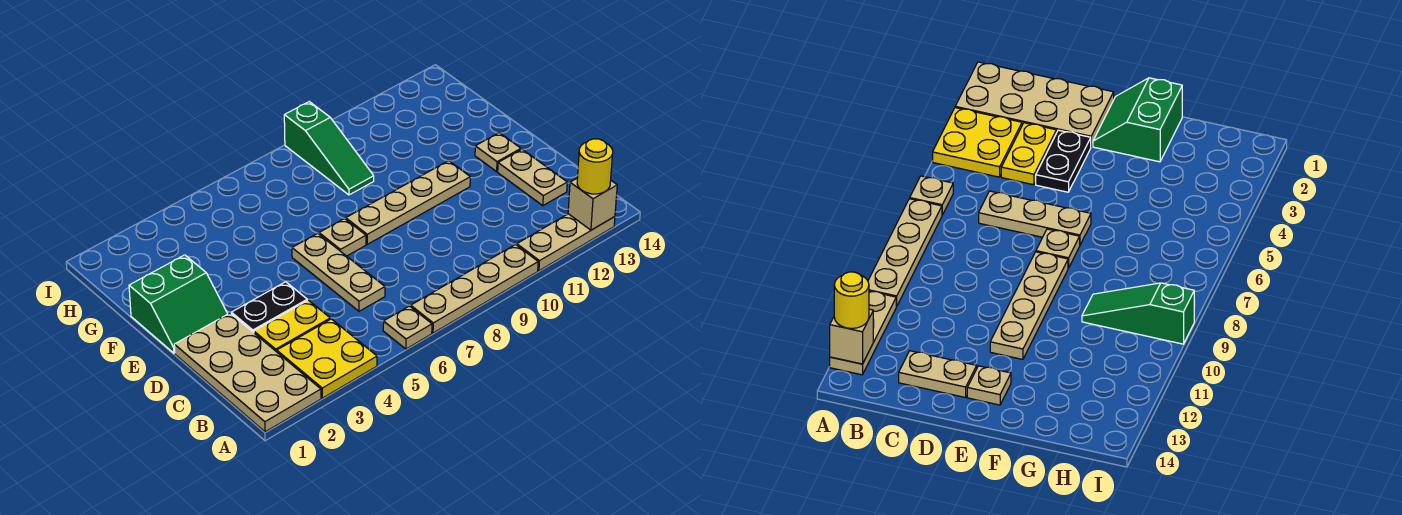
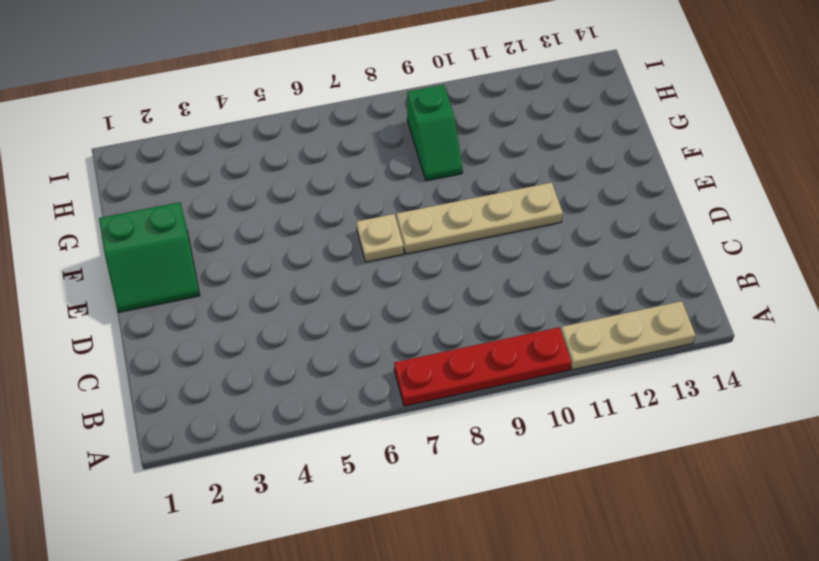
red plate A7:A10 level 1 -> tan plate A7:A10 level 1
green slope G9:H9 level 1 top H -> green slope G9:I9 level 1 top I
none -> tan plate A1:D2 level 1
none -> yellow plate A3:B4 level 1
none -> tan plate A6 level 1

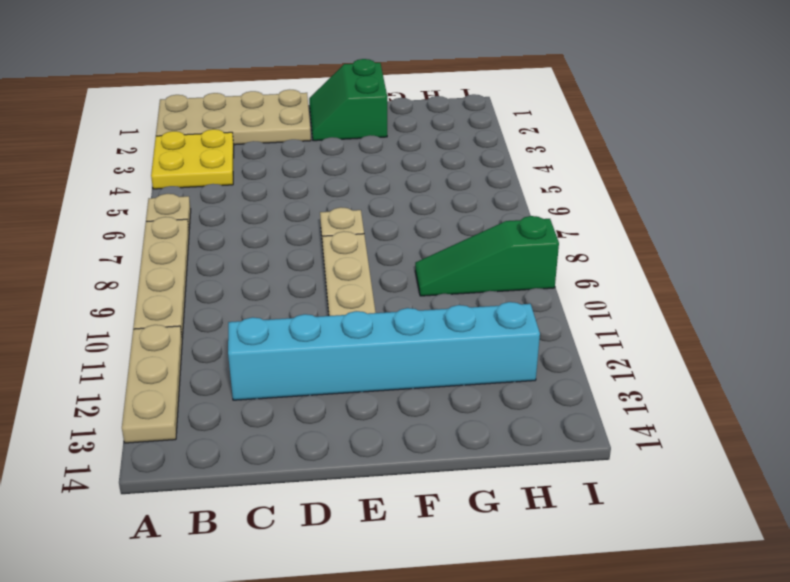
cyan brick C12:H12 level 1 -> none
none -> yellow plate C3:C4 level 1
none -> tan plate C6:E6 level 1
none -> tan plate C13:D13 level 1

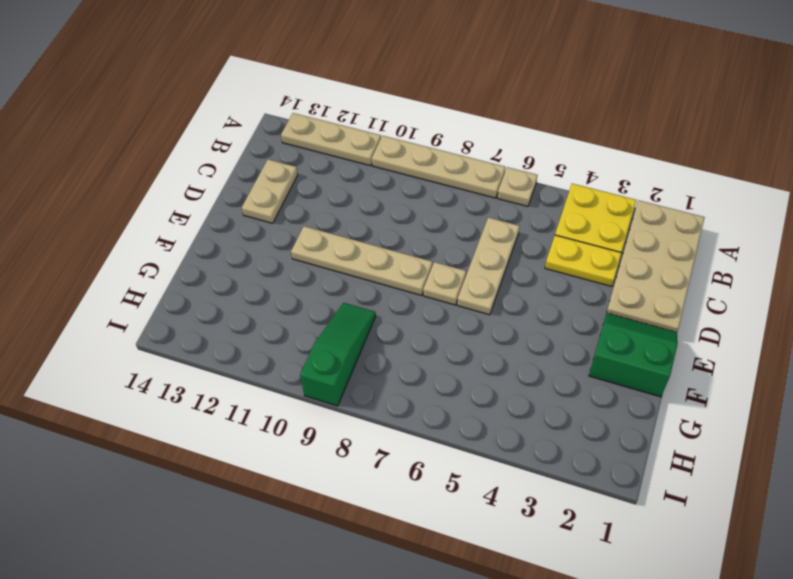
none -> black plate D3:D4 level 1
none -> tan plate E13 level 1
none -> tan brick A13 level 2

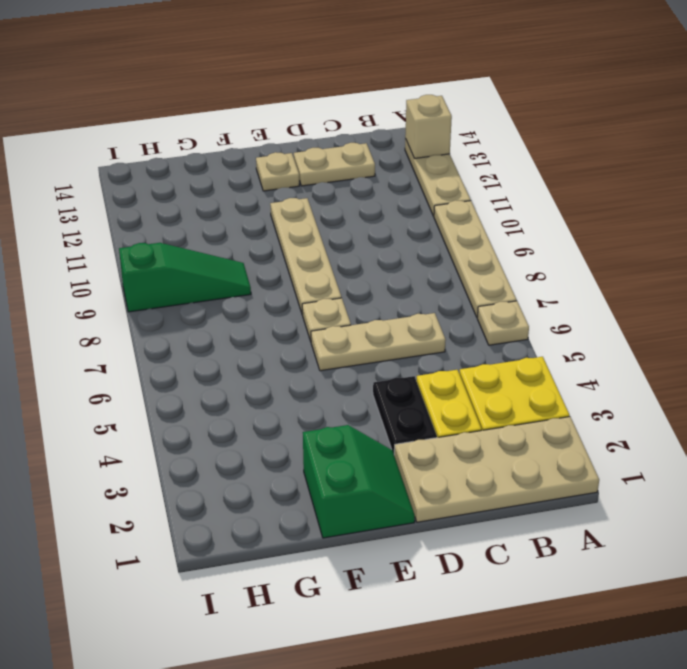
none -> yellow round brick A13 level 3

